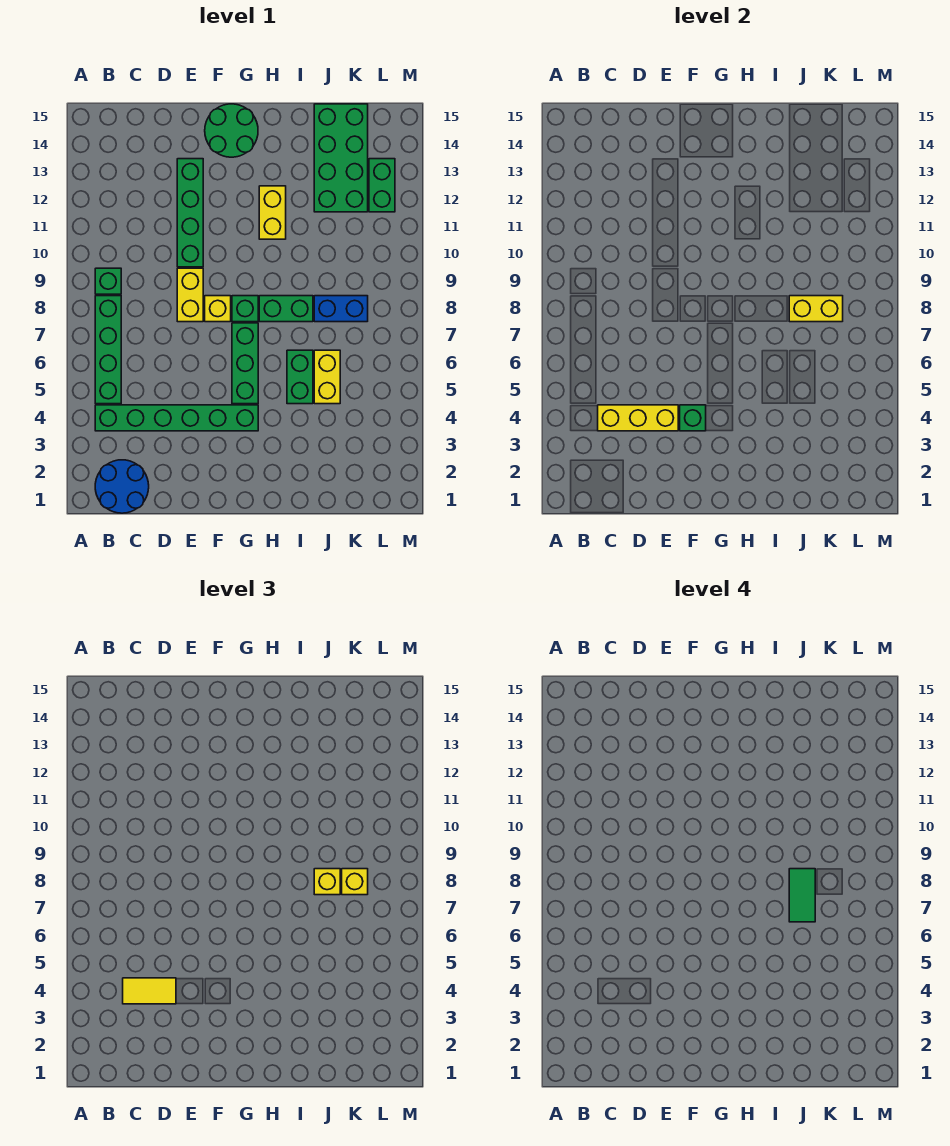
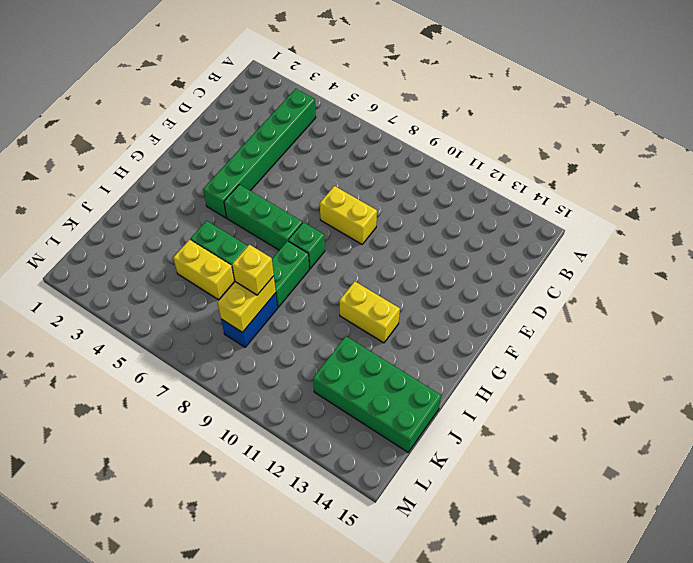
none -> blue round brick B1:C2 level 1
none -> green brick B5:B8 level 1
none -> green brick B9 level 1

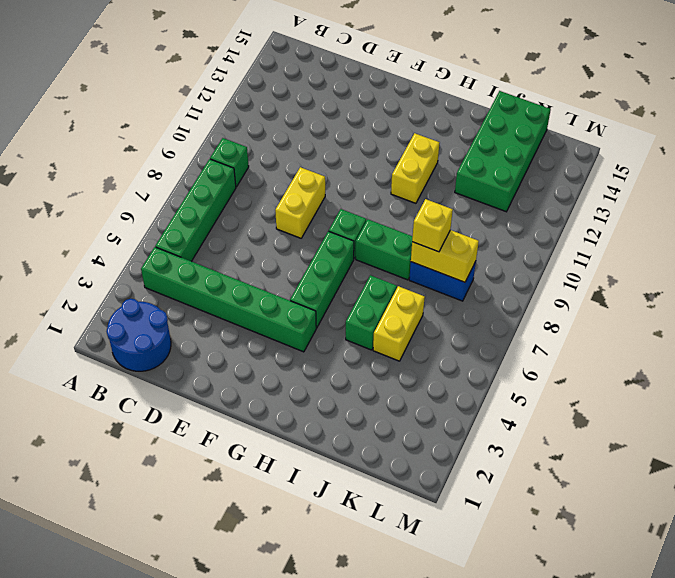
none -> green brick E10:E13 level 1
none -> yellow brick F8 level 1
none -> green round brick F14:G15 level 1

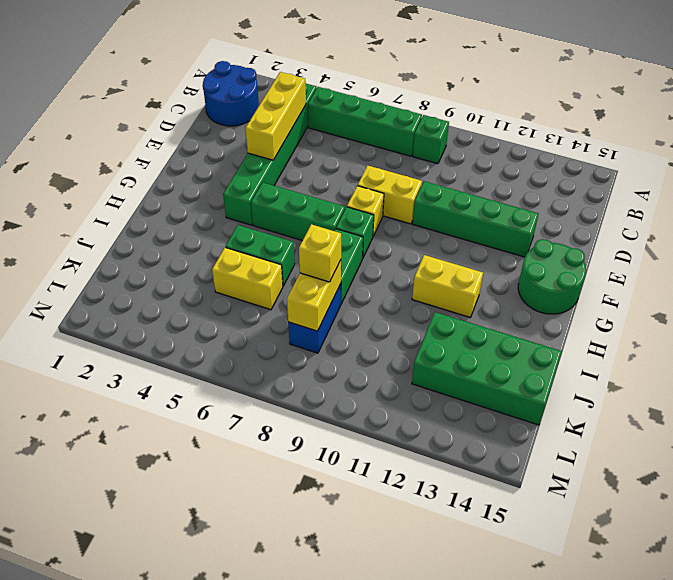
none -> green brick L12:L13 level 1
none -> green brick F4 level 2
none -> yellow tile C4:D4 level 3

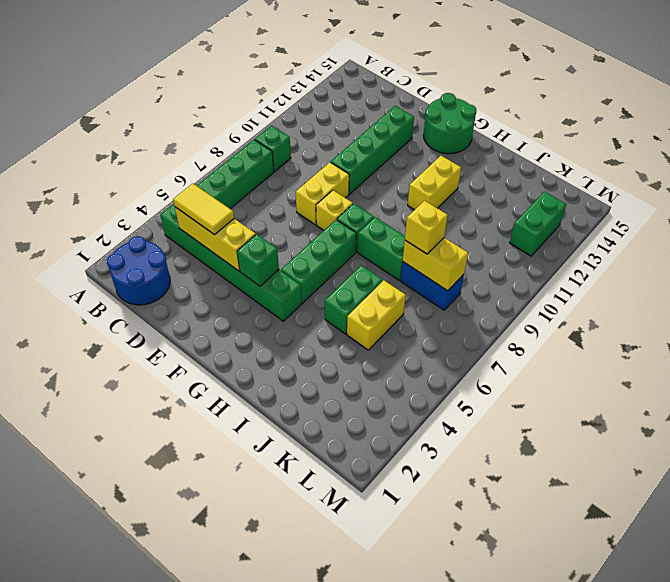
none -> green brick J12:K15 level 1
none -> yellow brick K8 level 3
none -> green tile J7:J8 level 4

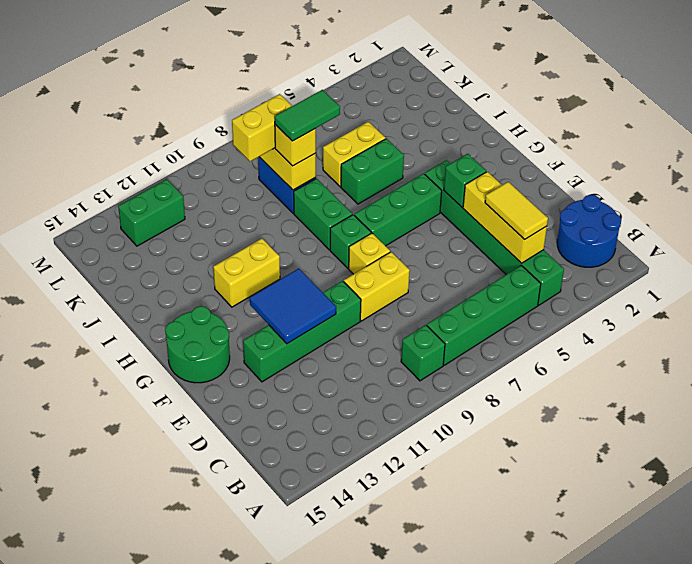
blue tile E11:F12 level 2 -> none
yellow brick K8:K9 level 3 -> yellow brick K8 level 3
none -> green brick J12:K15 level 1

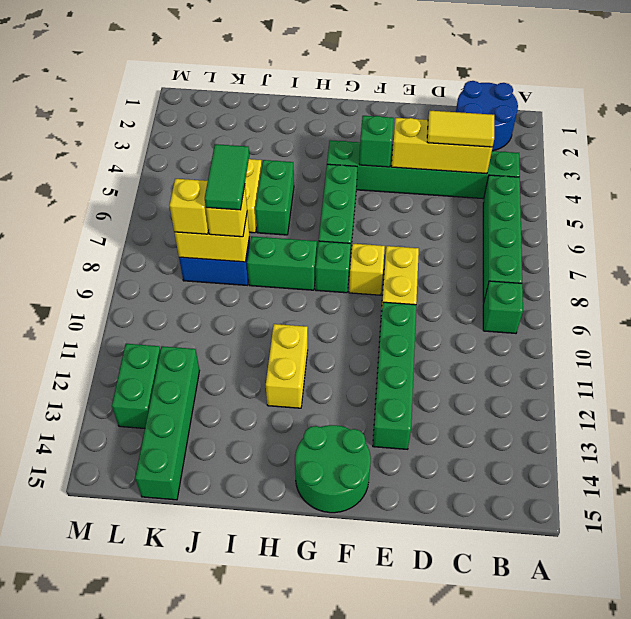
green brick K12:K15 level 1 -> green brick J12:K15 level 1

